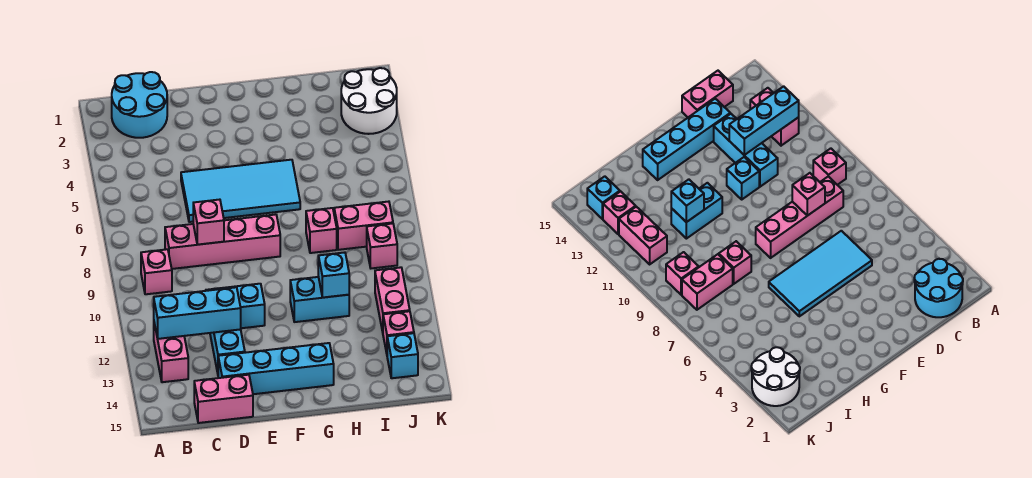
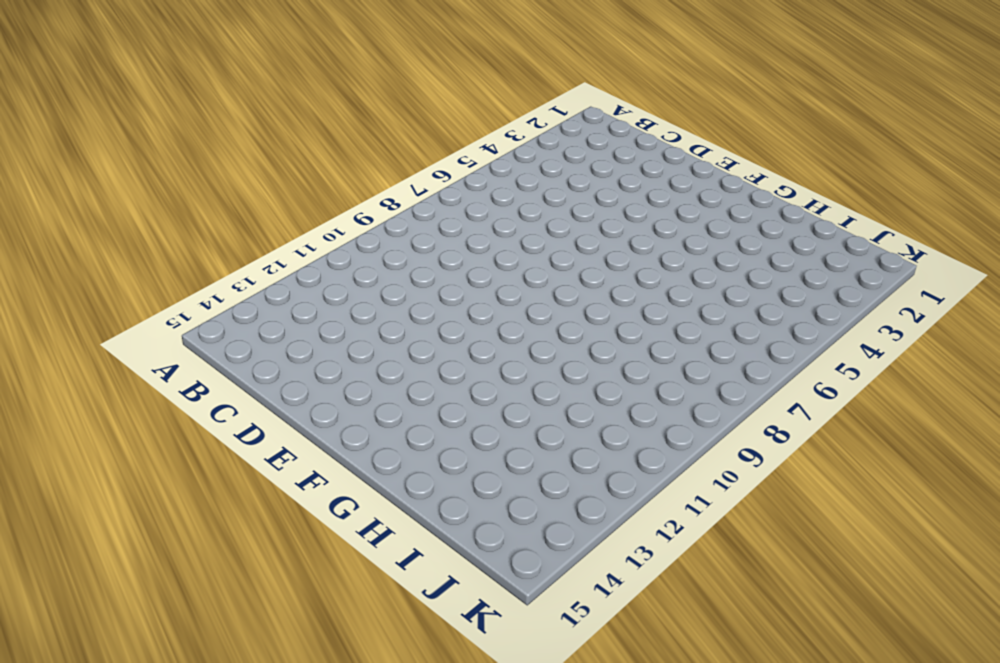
none -> cyan round brick B1:C2 level 1
none -> pink brick B9 level 1
none -> pink brick B12:B13 level 1

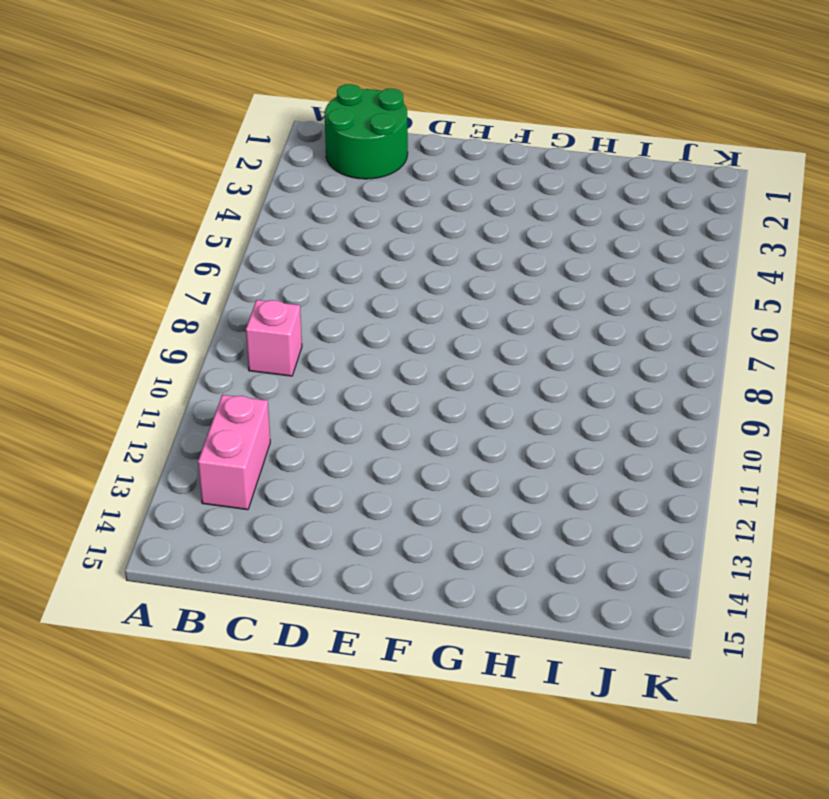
green round brick B1:C2 level 1 -> cyan round brick B1:C2 level 1
none -> pink brick C8:F8 level 1
none -> pink brick C15:D15 level 1
none -> cyan tile D5:G6 level 1

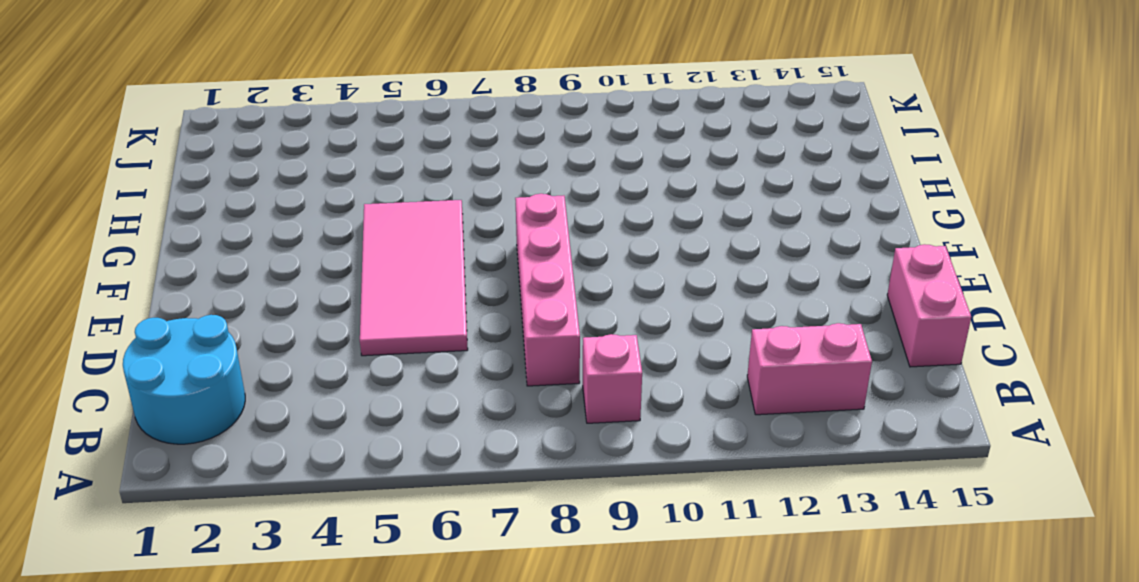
pink tile D5:G6 level 1 -> cyan tile D5:G6 level 1
none -> cyan brick D11:D13 level 1
none -> cyan brick D14:G14 level 1
none -> cyan brick E11 level 1

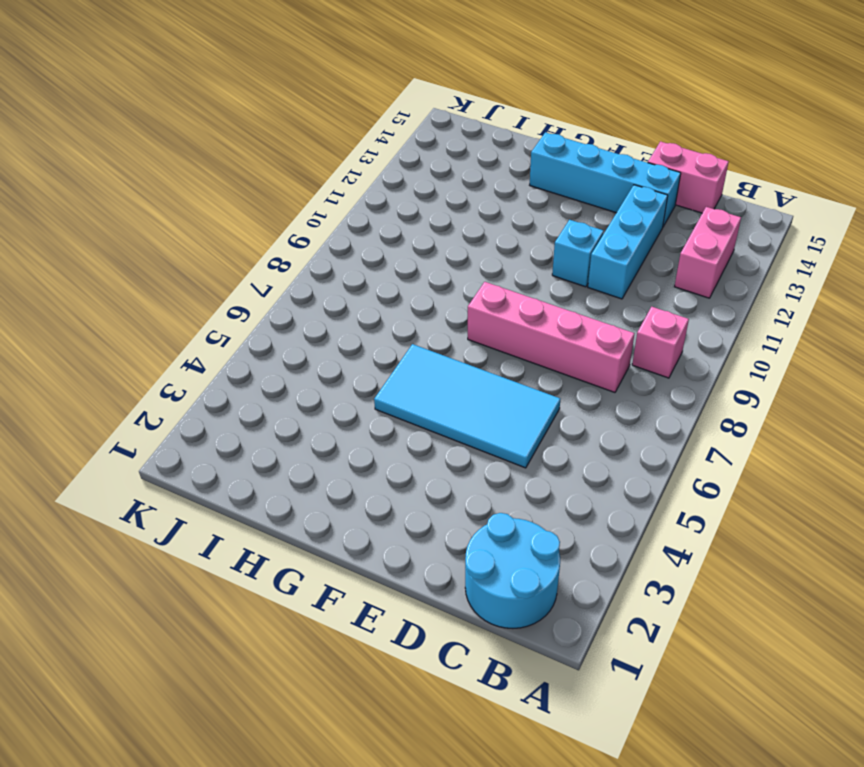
none -> cyan brick G11:H11 level 1
none -> pink brick H8 level 1
none -> pink brick I8:J8 level 1

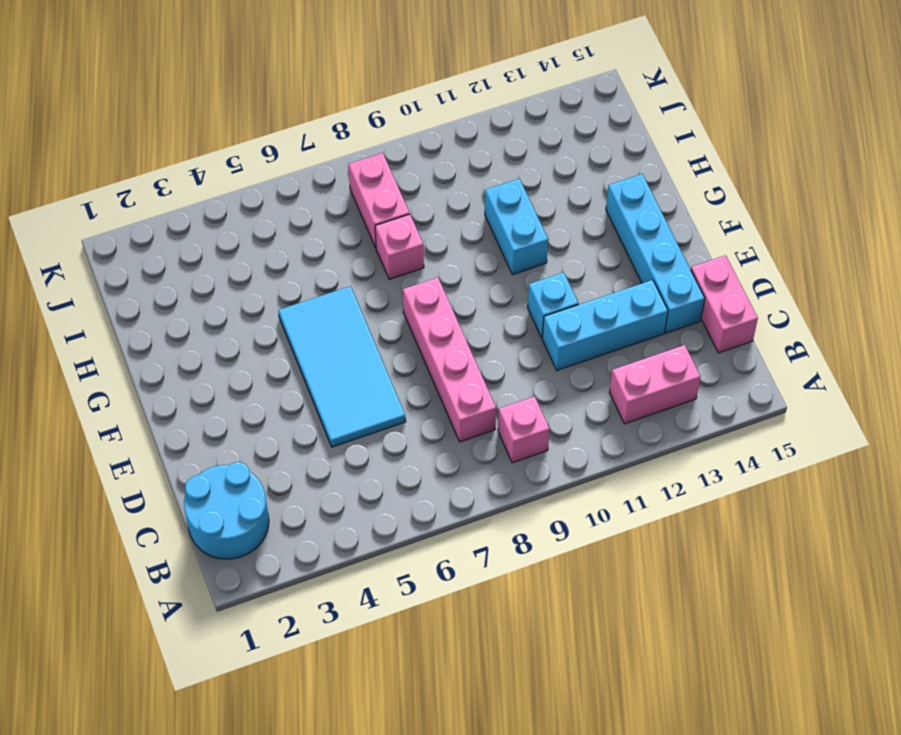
none -> white round brick J2:K3 level 1
none -> pink brick J9 level 1
none -> pink brick J11:J12 level 1

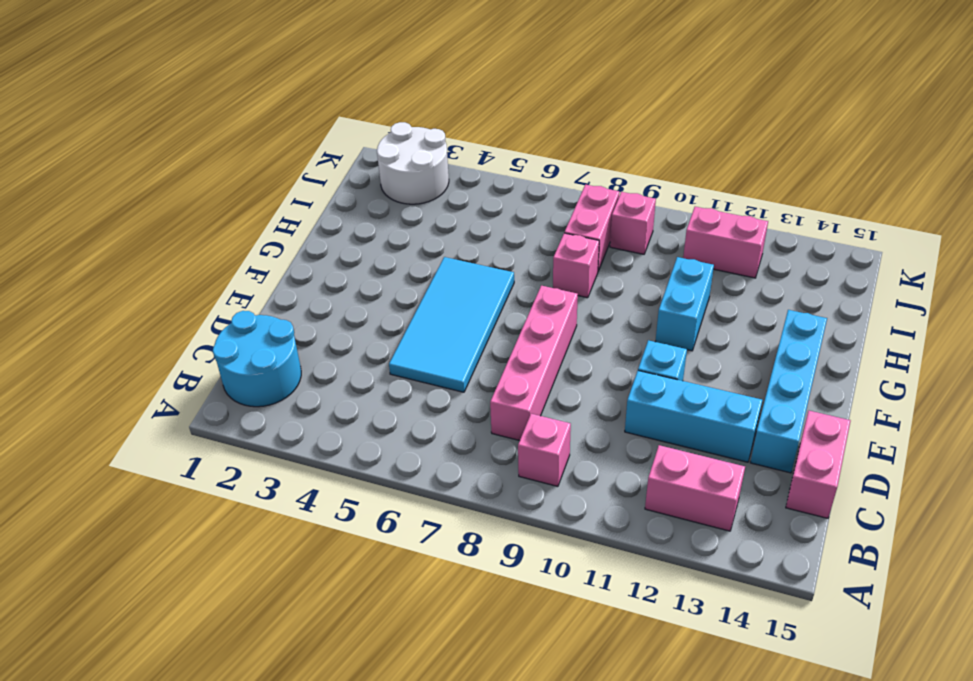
none -> pink brick J13 level 1
none -> cyan brick J14 level 1
none -> cyan brick B12:D12 level 2

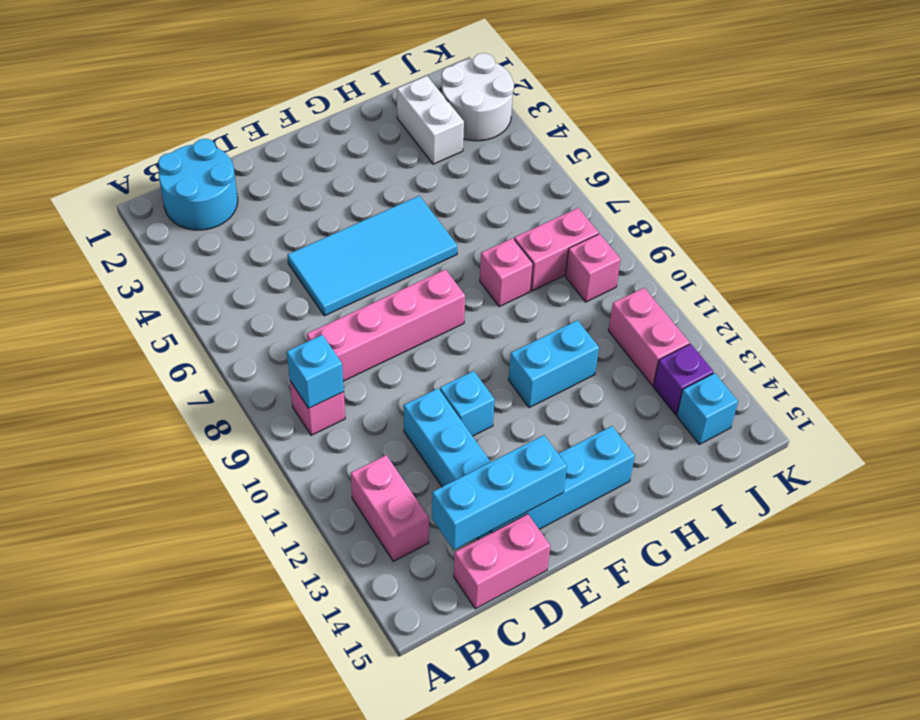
cyan brick B9 level 2 -> cyan brick H11 level 2
cyan brick C14:E14 level 2 -> cyan brick B12:D12 level 2
white brick I2:I3 level 1 -> none
purple brick J13 level 1 -> pink brick J13 level 1
none -> pink brick D8 level 2

